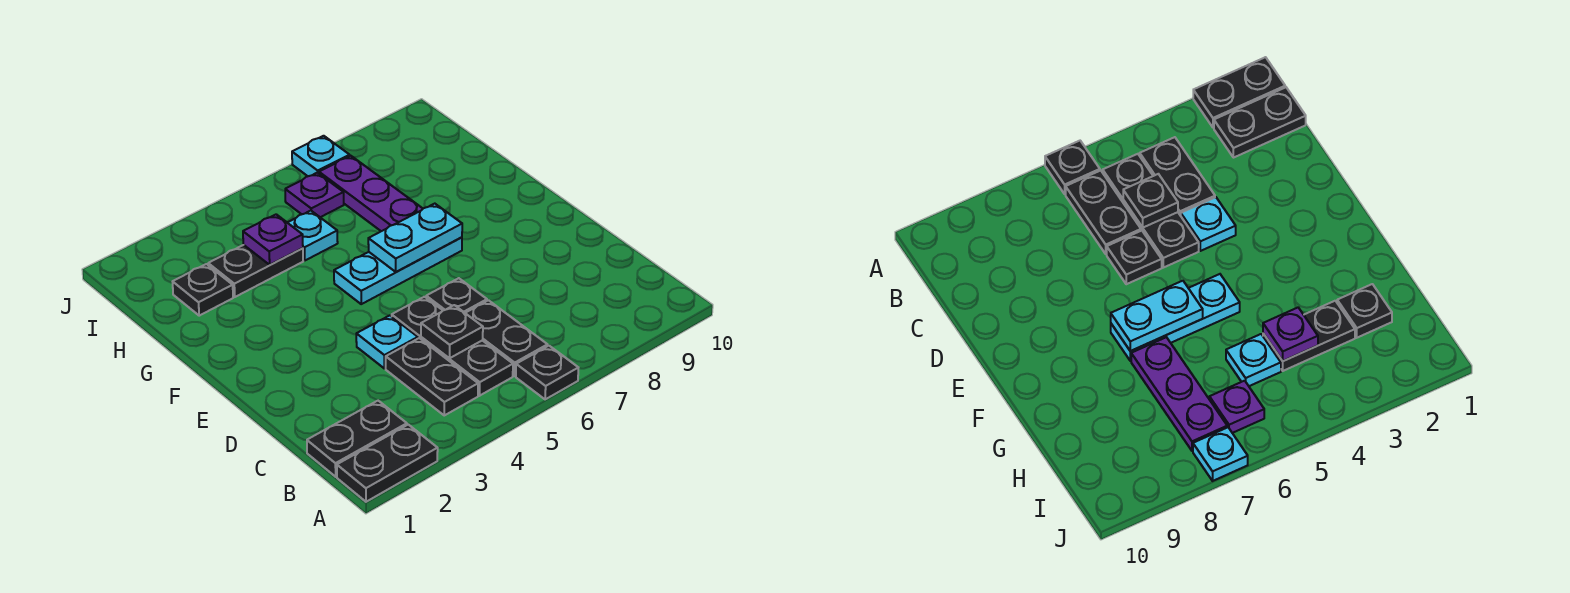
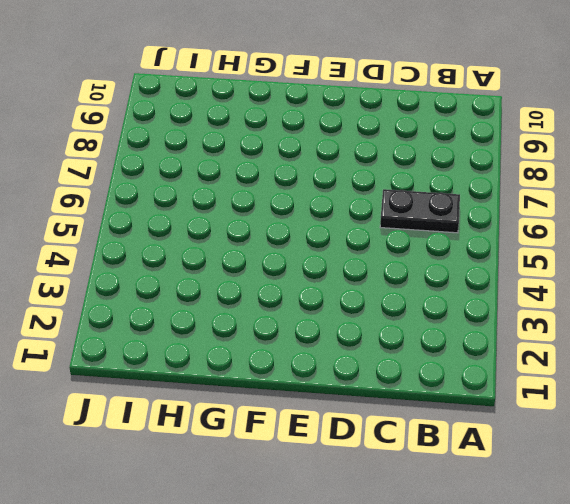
none -> black plate A1:A2 level 1
none -> black plate A6 level 1
none -> black plate B1:B2 level 1

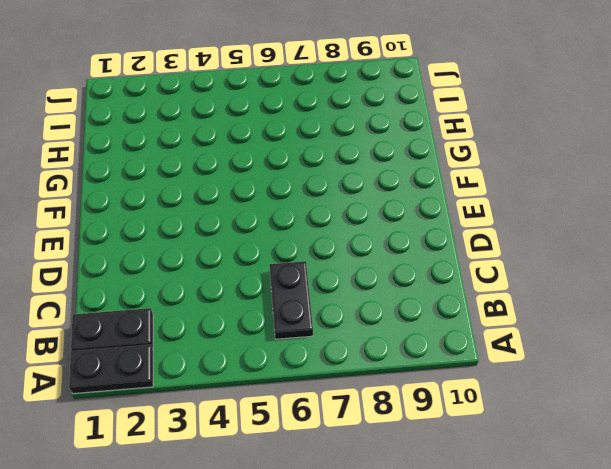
none -> black plate A6 level 1
none -> black plate B4:C4 level 1
none -> black plate B5:D5 level 1

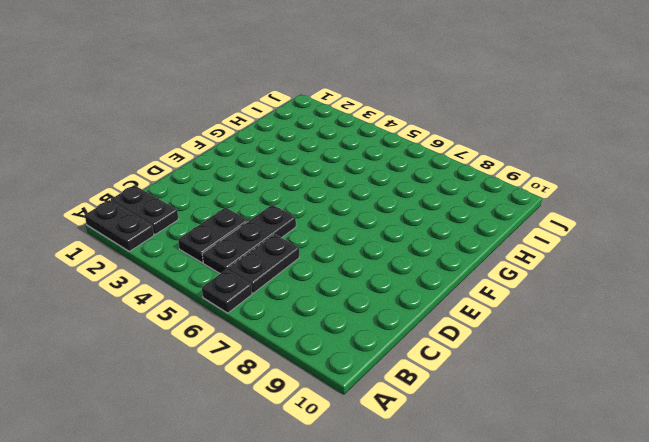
none -> cyan plate D4 level 1
none -> black plate D6 level 1
none -> cyan plate F5:F7 level 1

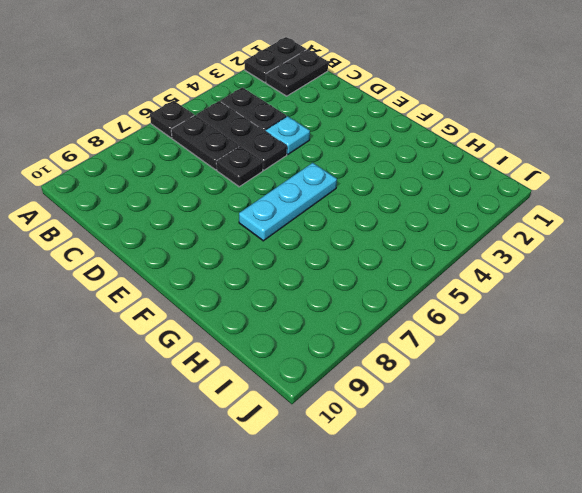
none -> purple plate G7:I7 level 1
none -> black plate H2 level 1
none -> black plate H3:H4 level 1

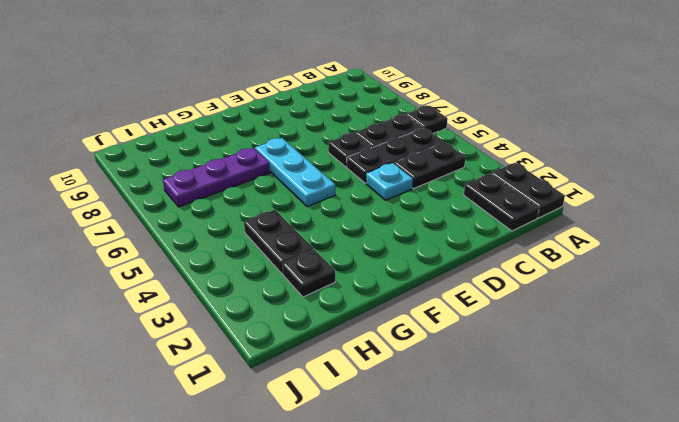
none -> cyan plate H5 level 1
none -> purple plate I6 level 1
none -> cyan plate J7 level 1

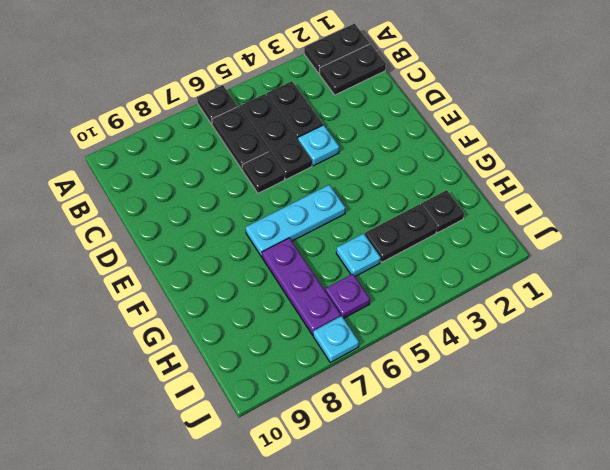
none -> black plate C5 level 2
none -> cyan plate F6:F7 level 2
none -> purple plate H4 level 2

